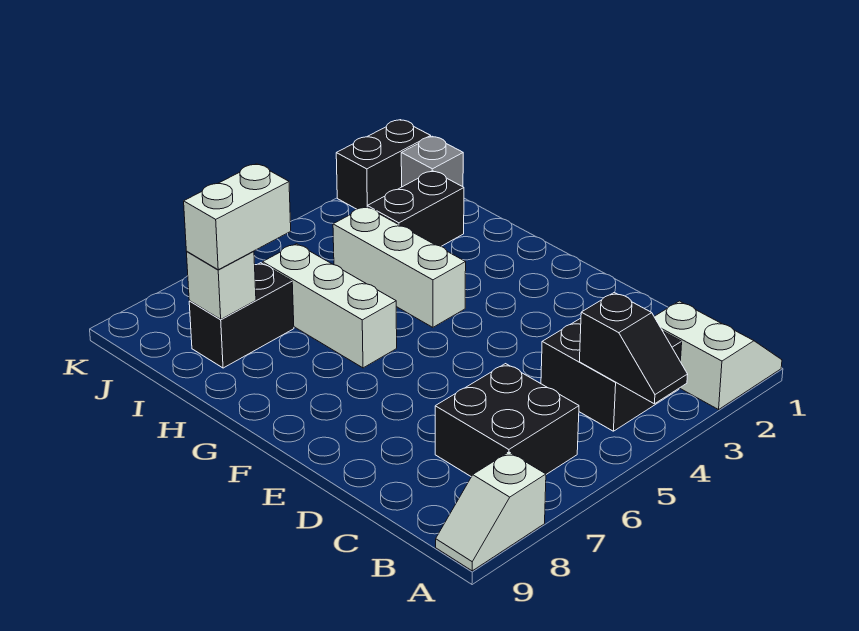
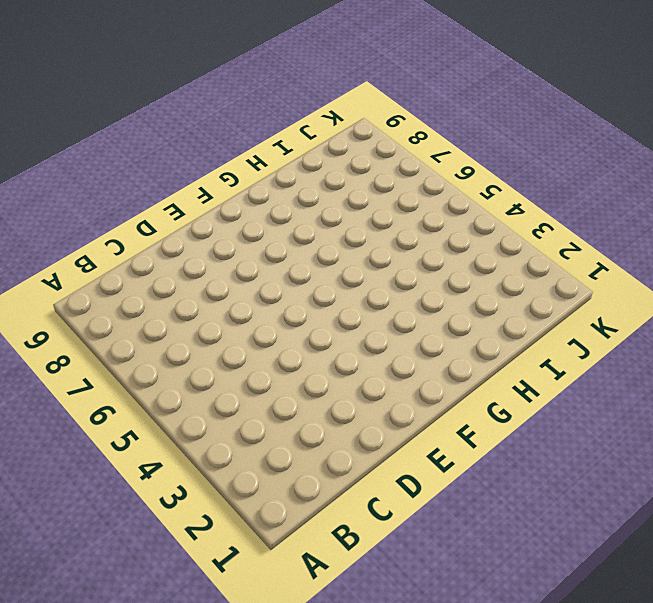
none -> white slope A1:B2 level 1 top 2
none -> white slope A8:A9 level 1 top 8
none -> black brick B3:C4 level 1

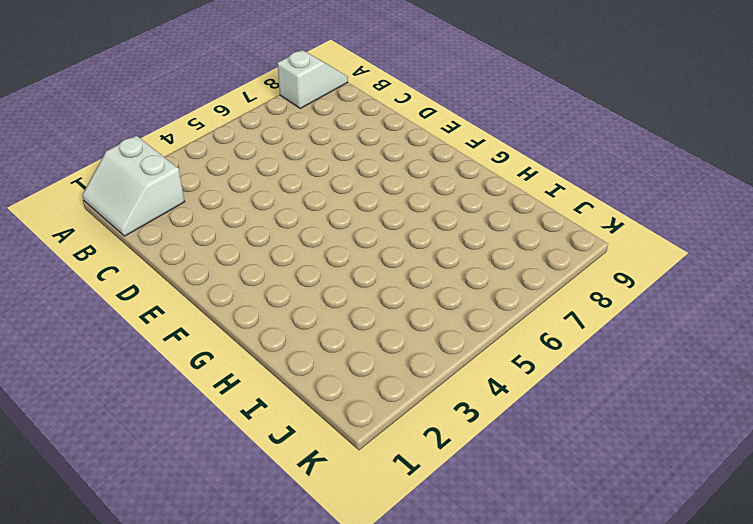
none -> black brick B3:C4 level 1
none -> black brick B6:C7 level 1
none -> white brick G4:I4 level 1

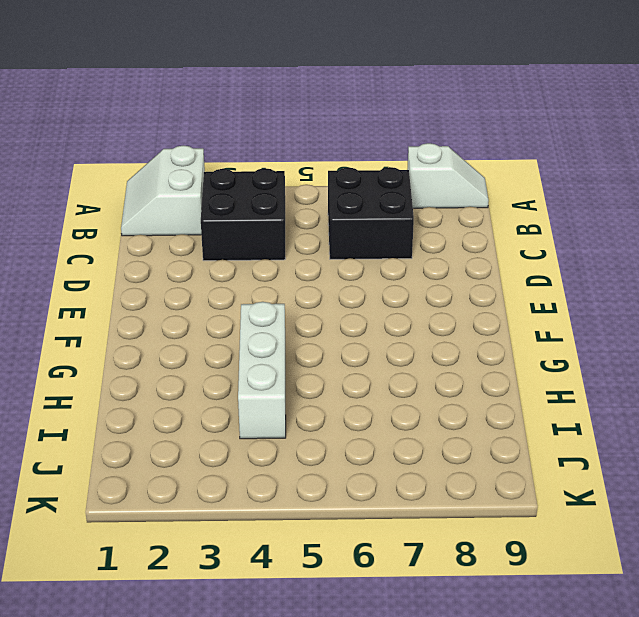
none -> white brick G6:I6 level 1
none -> black brick I2:I3 level 1
none -> black brick I7:I8 level 1

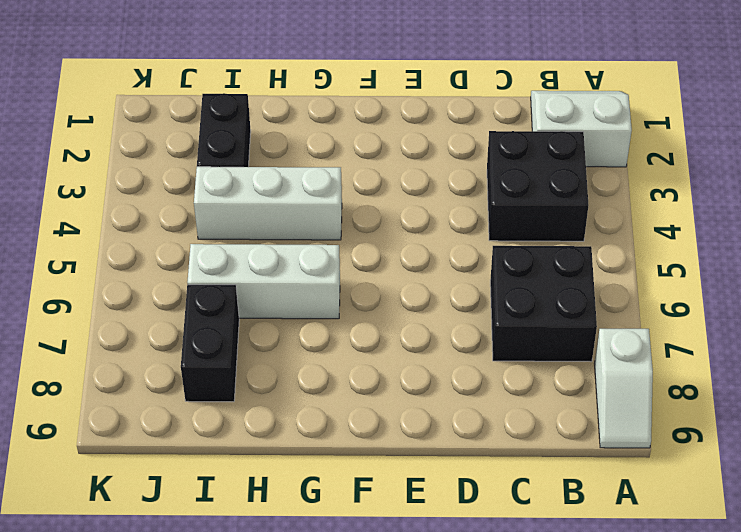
none -> grey brick J1 level 1
none -> black brick K1:K2 level 1
none -> black slope A4:B4 level 2 top B

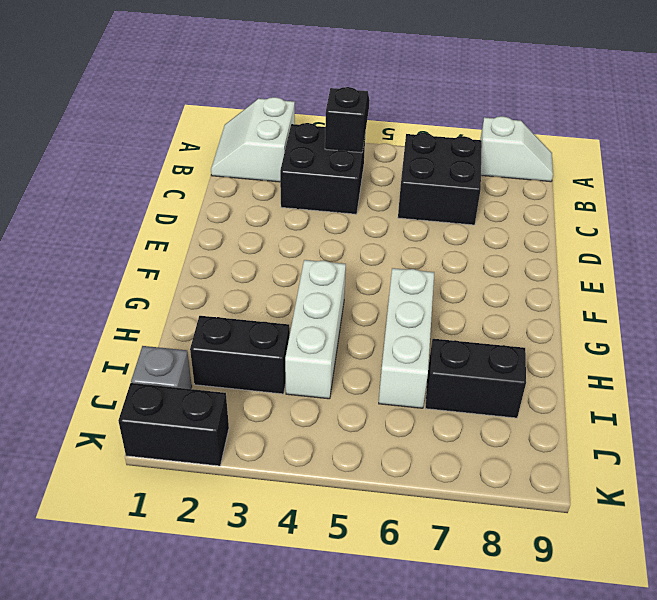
none -> white brick I8 level 2
none -> white brick I7:I8 level 3

